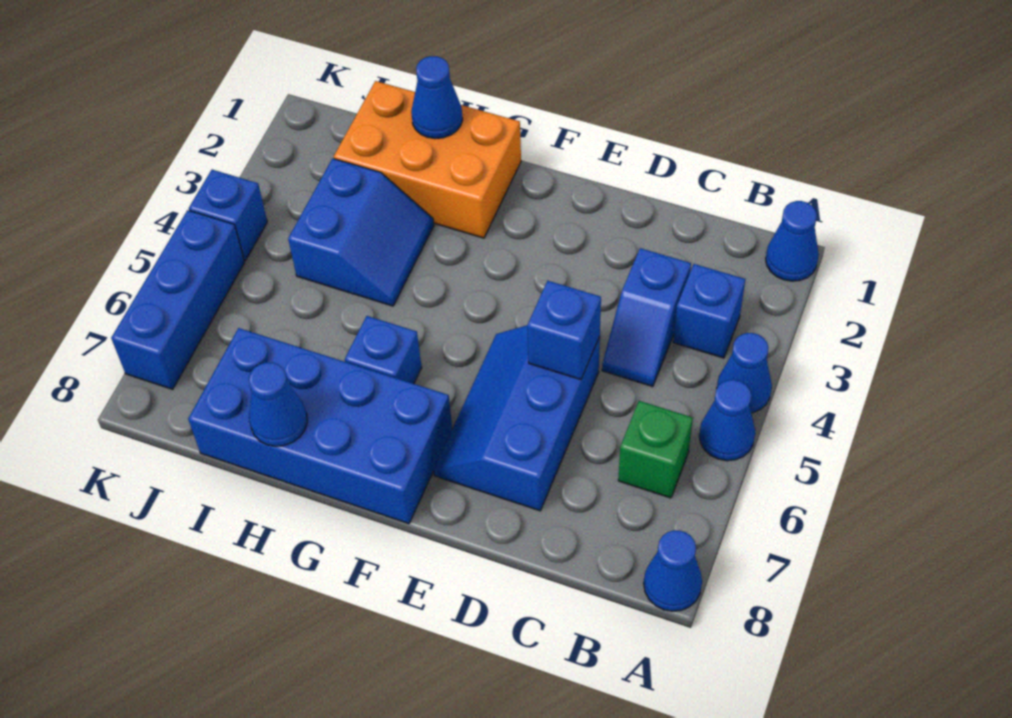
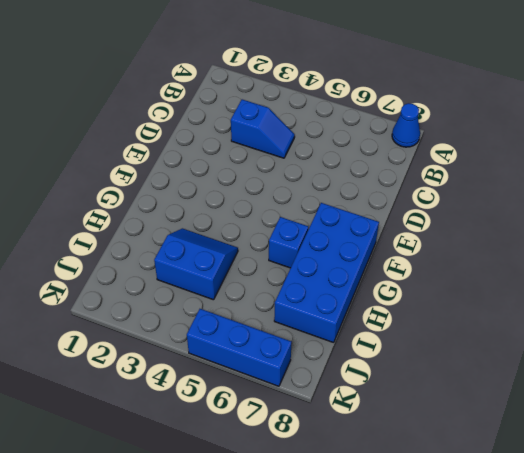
none -> blue cone A1 level 1
none -> blue cone A4 level 1
none -> blue cone A5 level 1

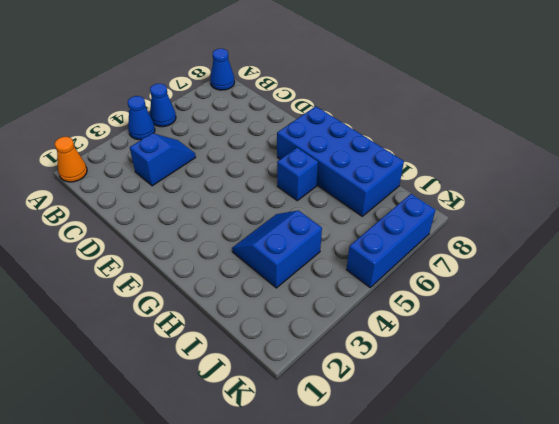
orange cone A1 level 1 -> blue cone A1 level 1
none -> blue brick B3 level 1
none -> green brick B6 level 1
none -> blue slope D5:E7 level 1 top D

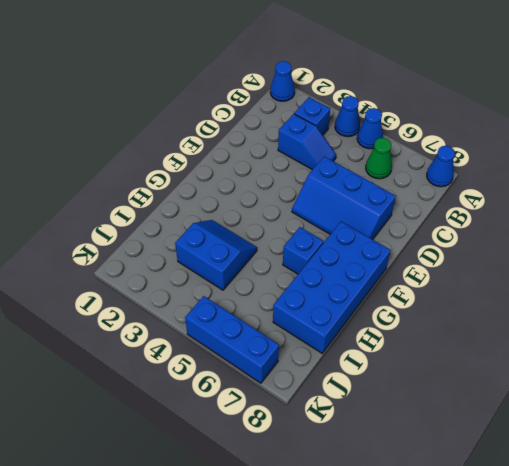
green cone B6 level 1 -> green brick B6 level 1
none -> orange brick G1:I2 level 1
none -> blue brick K4 level 1
none -> blue brick D5 level 2

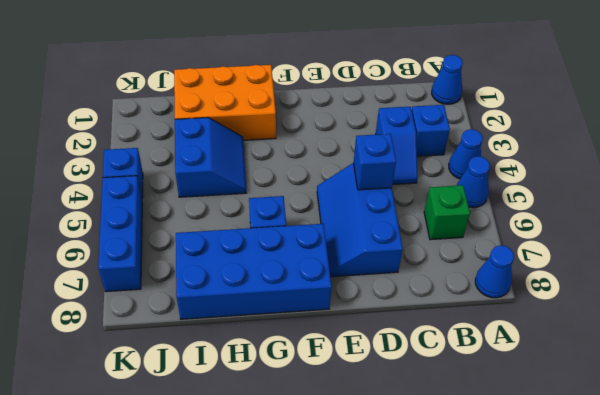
none -> blue cone H1 level 2
none -> blue cone H8 level 2

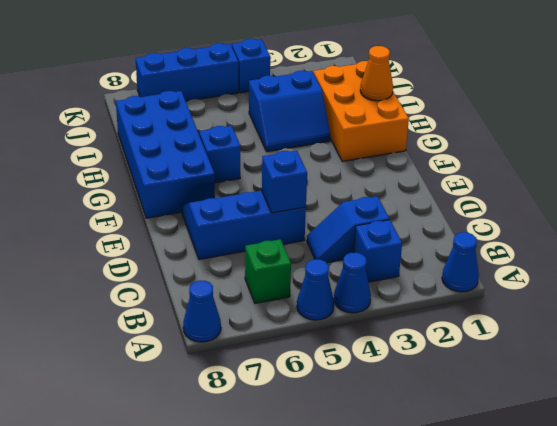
orange cone H1 level 2 -> blue cone H1 level 2
none -> blue cone H8 level 2

